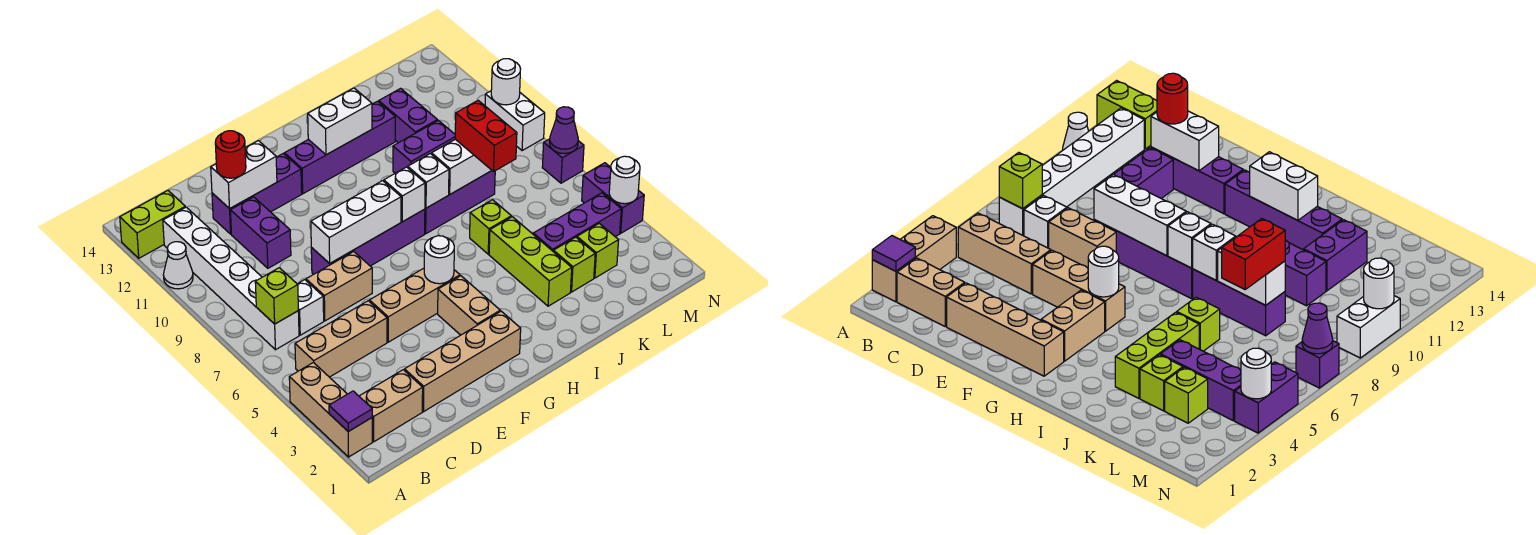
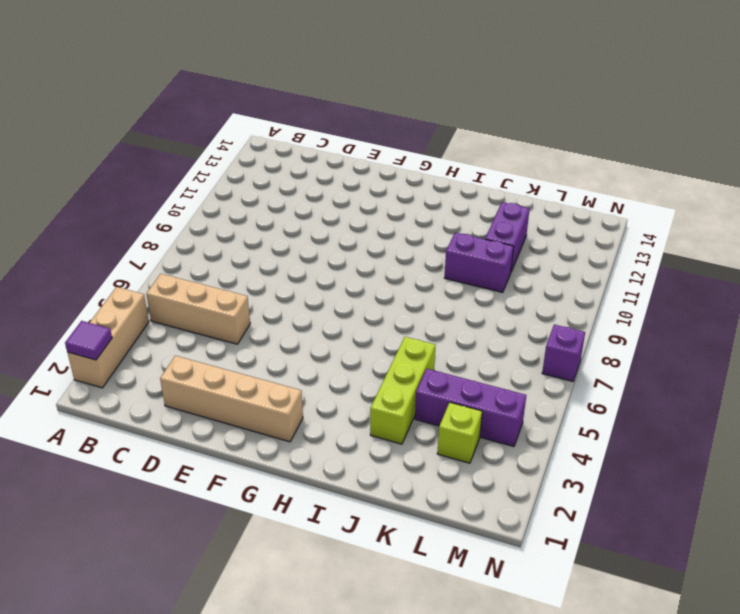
none -> white cone A11 level 1
none -> lime brick A13:B13 level 1
none -> tan brick B2:C2 level 1
none -> white brick B7:B12 level 1

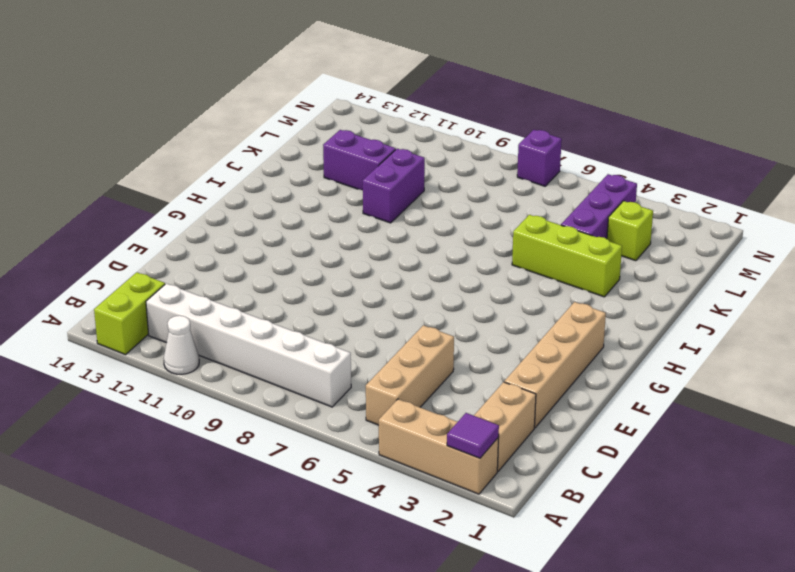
none -> white brick C7 level 1
none -> tan brick D7:E7 level 1
none -> purple brick D10:D11 level 1
none -> purple brick D12:F12 level 1

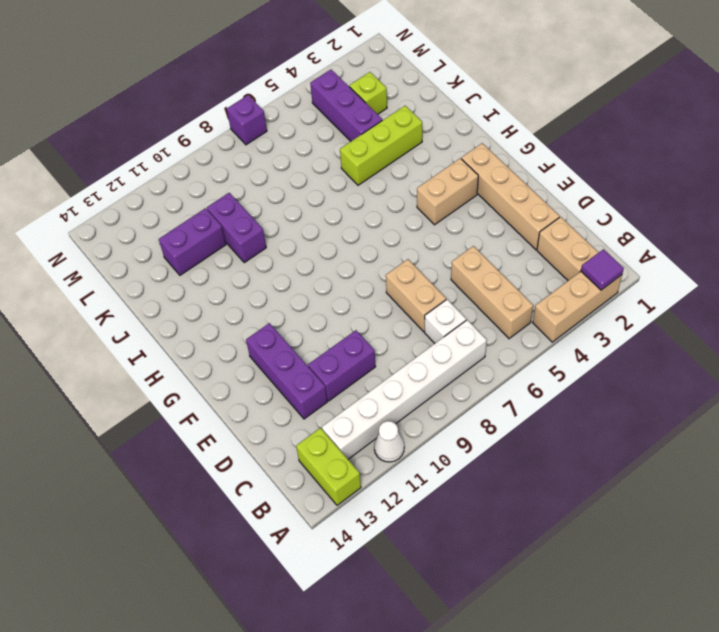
none -> tan brick E5:G5 level 1
none -> purple brick E8:H8 level 1
none -> purple brick G12:J12 level 1
none -> purple brick I8:K8 level 1

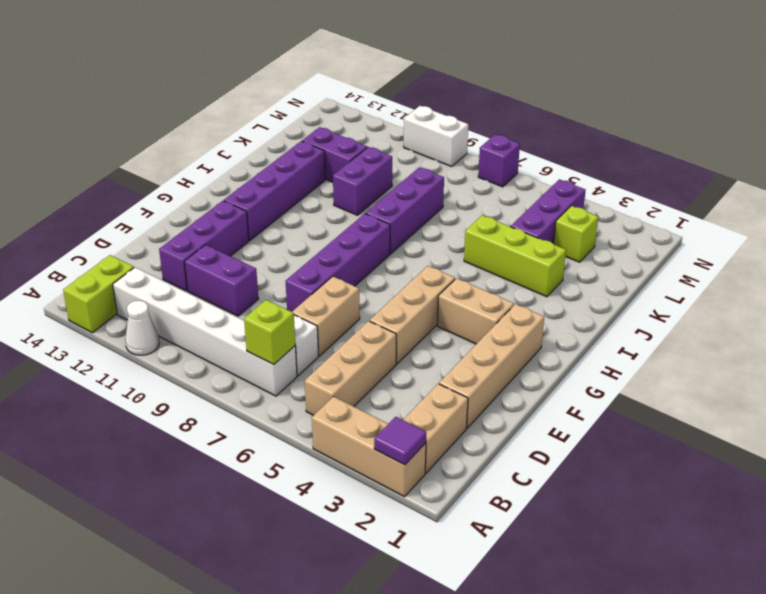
none -> lime brick J6 level 1
none -> lime brick K3 level 1
none -> purple brick N4:N5 level 1
none -> white brick D12:E12 level 2

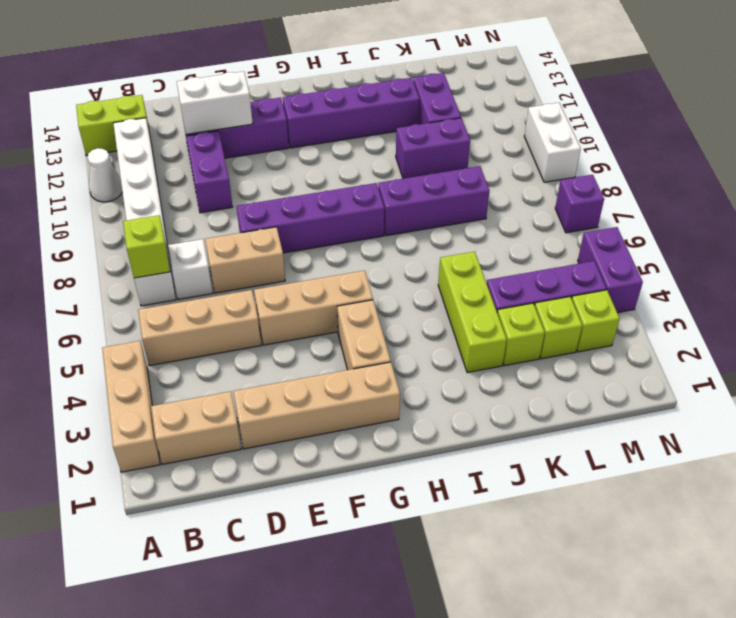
lime brick M3 level 1 -> lime brick J6 level 1
none -> purple tile A2 level 2
none -> white brick E8:G8 level 2
none -> white round brick G5 level 2
none -> white brick H8 level 2

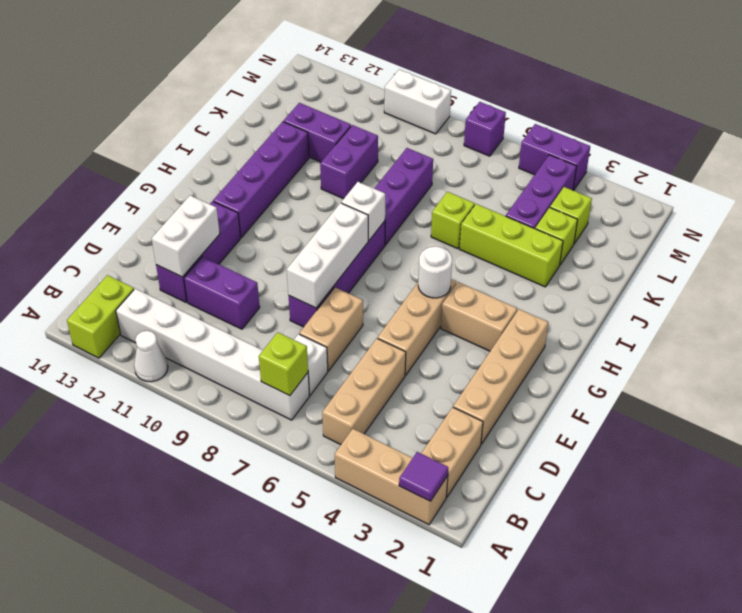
none -> white brick H12:I12 level 2
none -> white brick I8 level 2
none -> white brick J8:K8 level 2
none -> white round brick N4 level 2

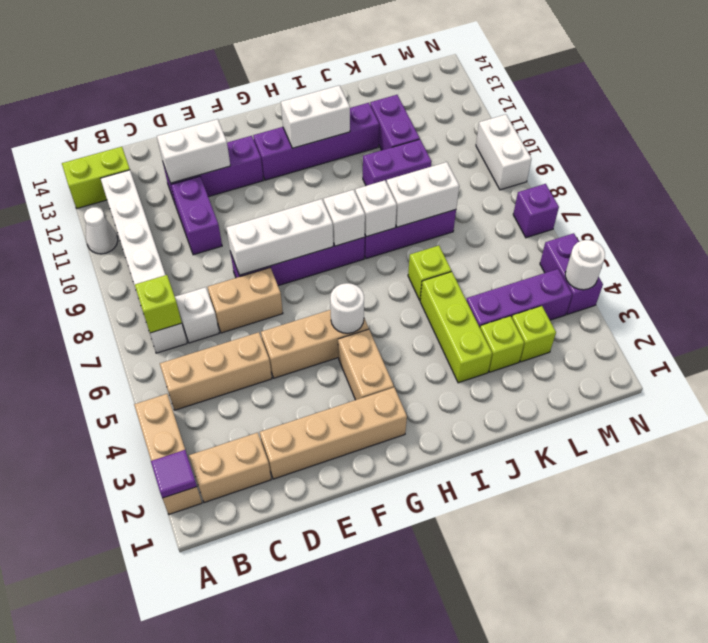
none -> purple cone N7 level 2
none -> white round brick N10 level 2
none -> red round brick D12 level 3
none -> red brick K7:K8 level 3

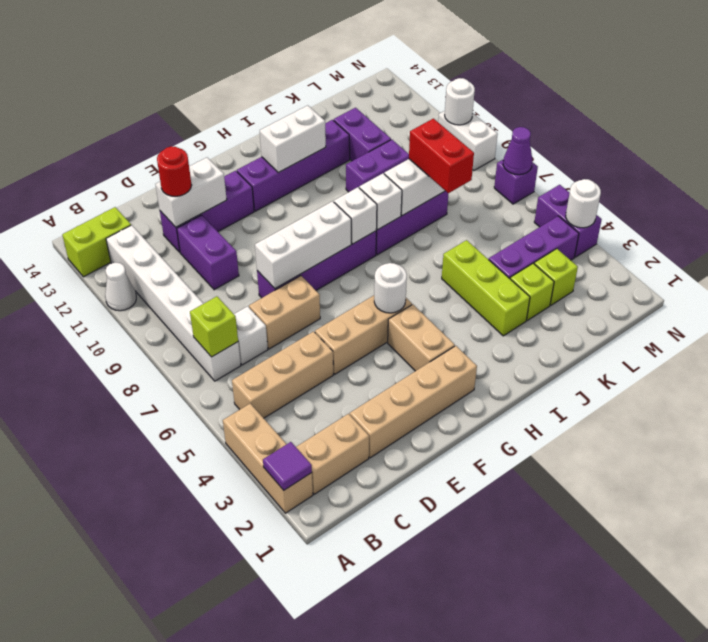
none -> lime brick J6 level 1

